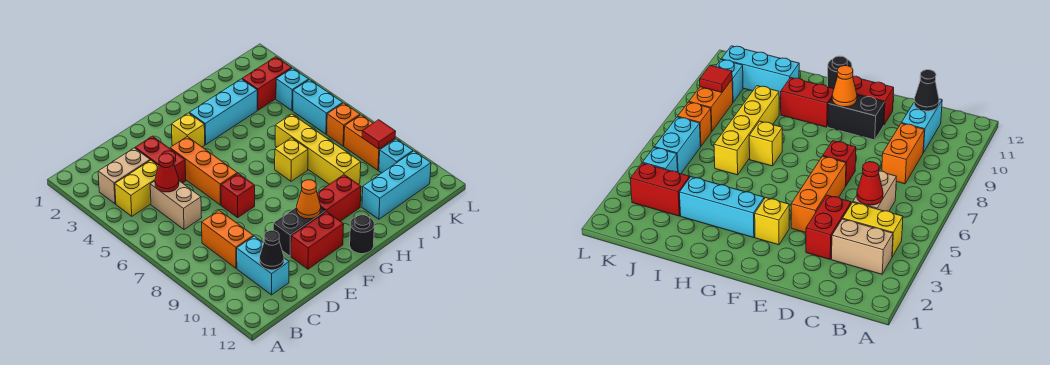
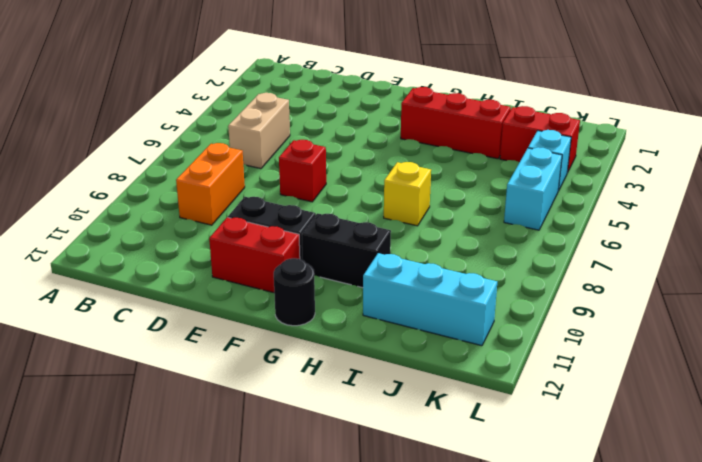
red brick G3:I3 level 1 -> cyan brick G3:I3 level 1
black brick G10:H10 level 1 -> red brick G10:H10 level 1
none -> tan brick B3:C3 level 1
none -> yellow brick B4:C4 level 1
none -> cyan brick C10:C11 level 1

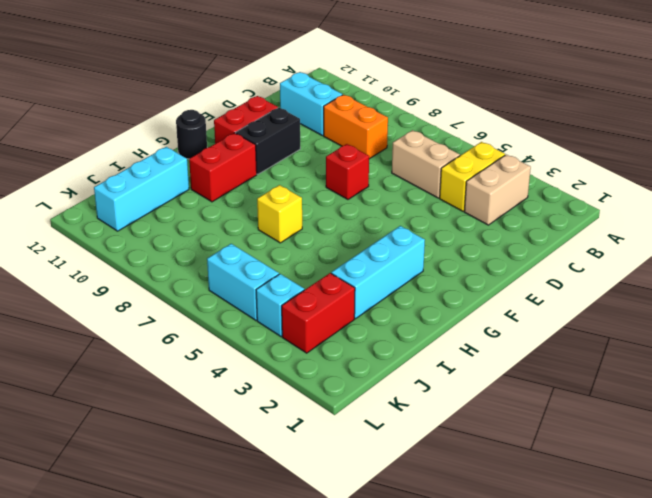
none -> red brick D3:D4 level 1
none -> orange brick E4:E6 level 1
none -> yellow brick F3 level 1

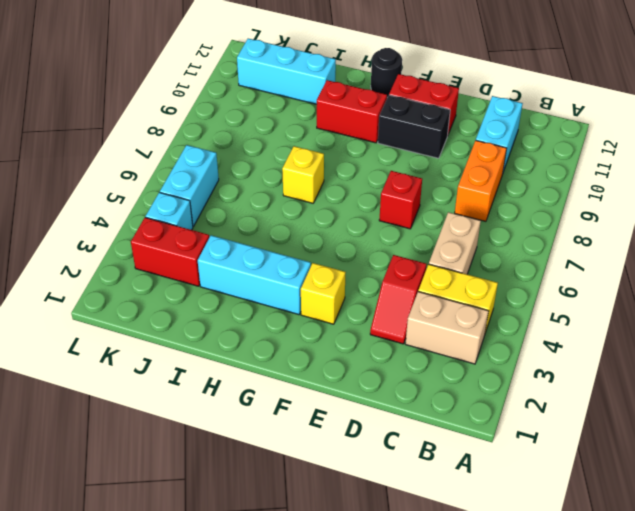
red slope D3:D4 level 1 top 4 -> red brick D3:D4 level 1
none -> orange brick E4:E6 level 1
none -> yellow brick I6:I9 level 1
none -> orange brick K7 level 1

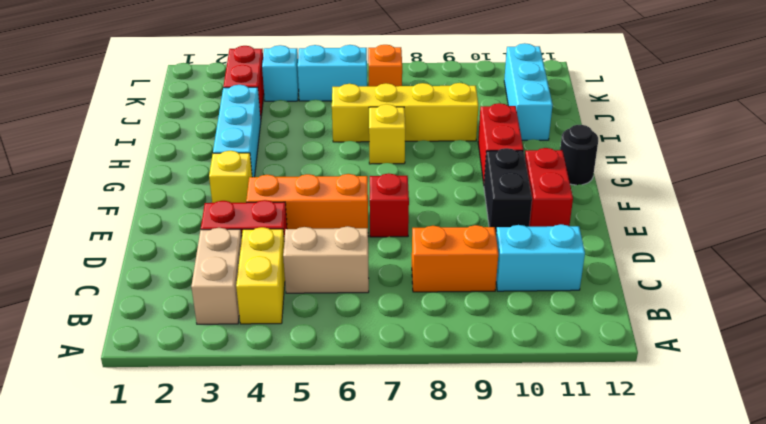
none -> orange brick K8:K9 level 1
none -> cyan brick K10 level 1
none -> red cone C5 level 2

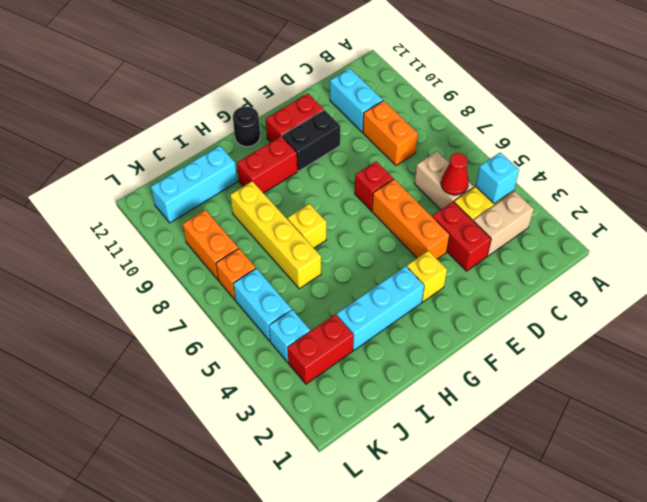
cyan brick B4 level 2 -> cyan brick K10 level 1
none -> black cone C11 level 2
none -> orange cone F10 level 2
none -> red tile K9 level 2

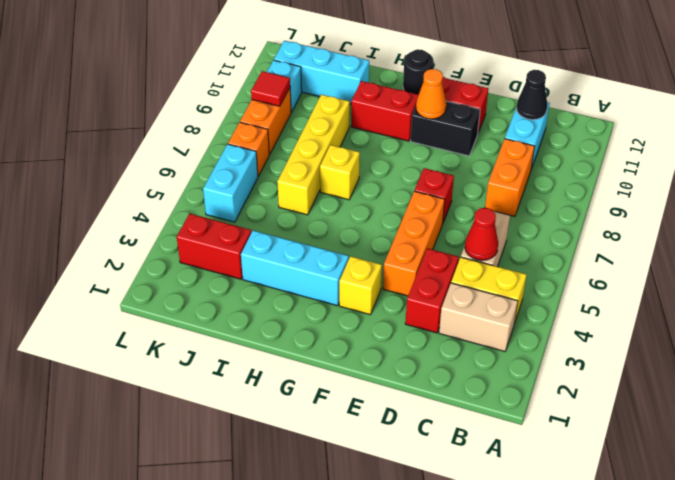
none -> cyan brick K4 level 1

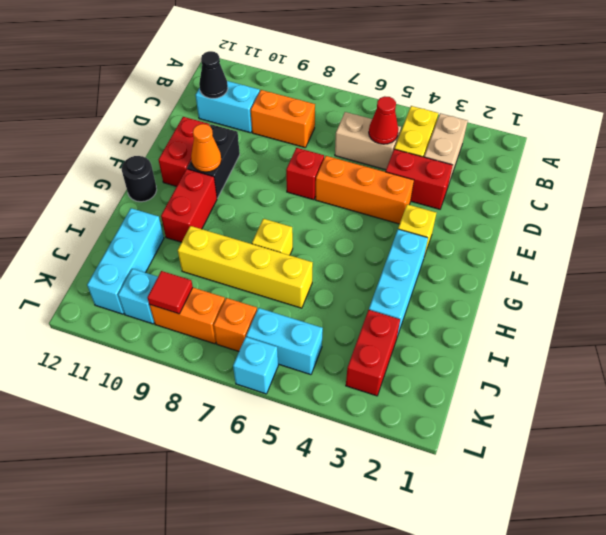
cyan brick L6 level 1 -> cyan brick K4 level 1

